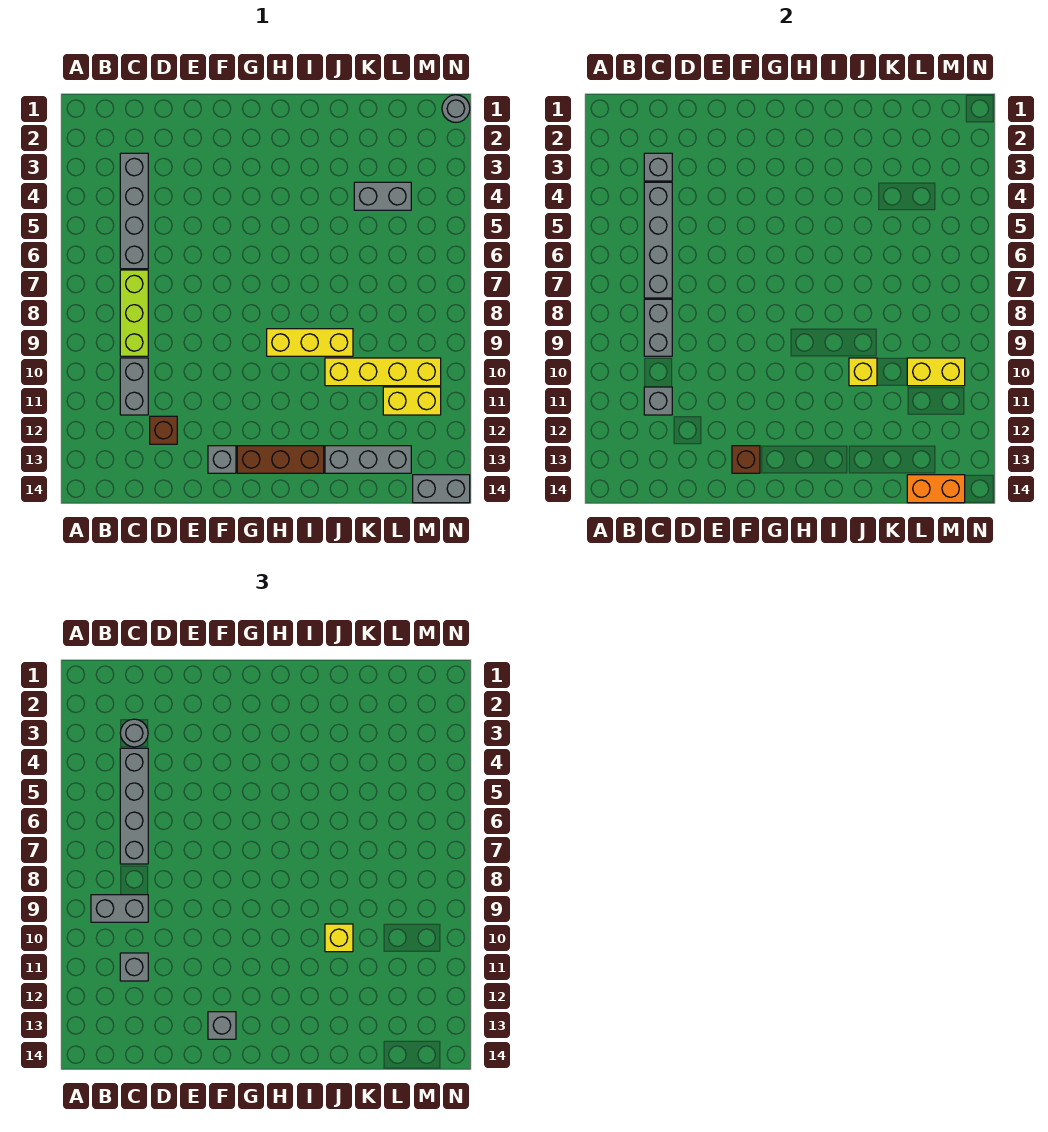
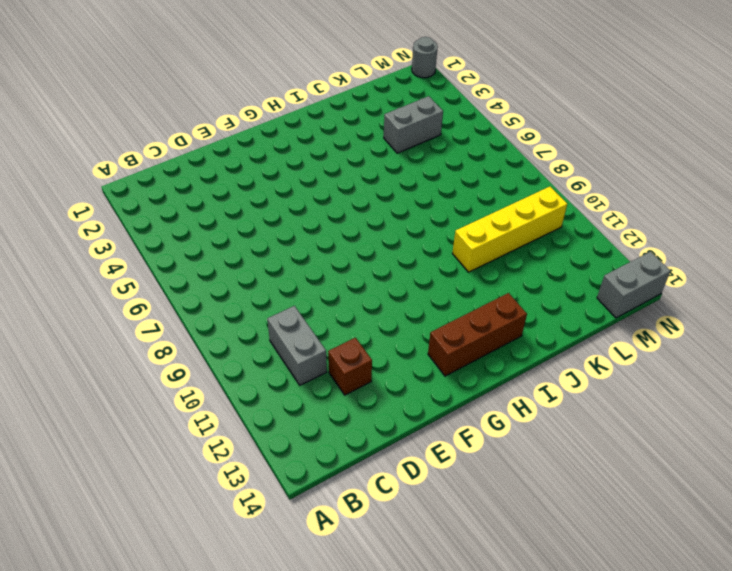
none -> grey brick C3:C6 level 1
none -> lime brick C7:C9 level 1
none -> grey brick F13 level 1

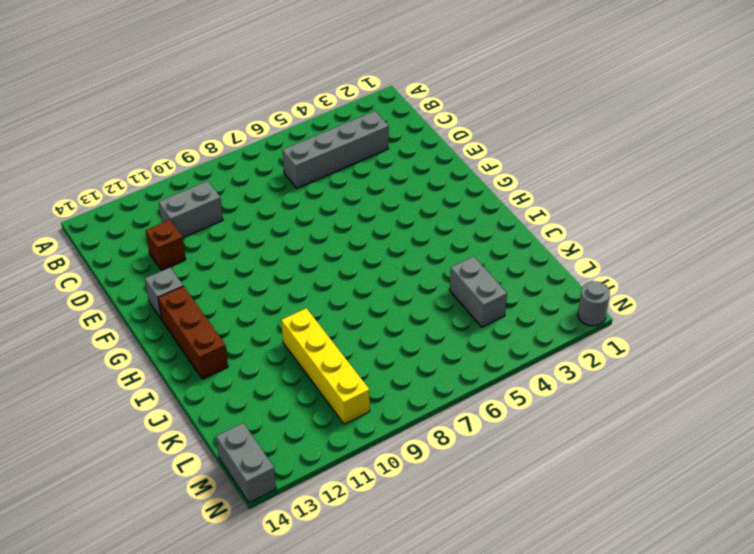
none -> lime brick C7:C9 level 1
none -> yellow brick H9:J9 level 1
none -> grey brick J13:L13 level 1

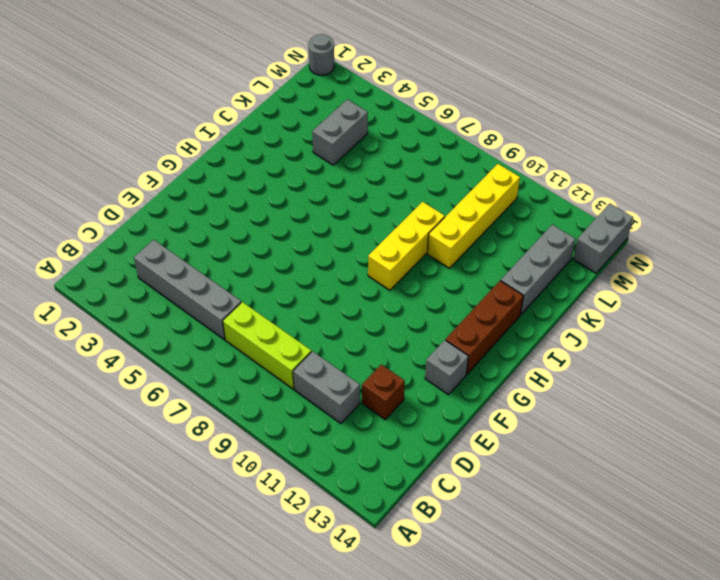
none -> yellow brick L11:M11 level 1
none -> grey brick C3 level 2
none -> grey brick C4:C7 level 2

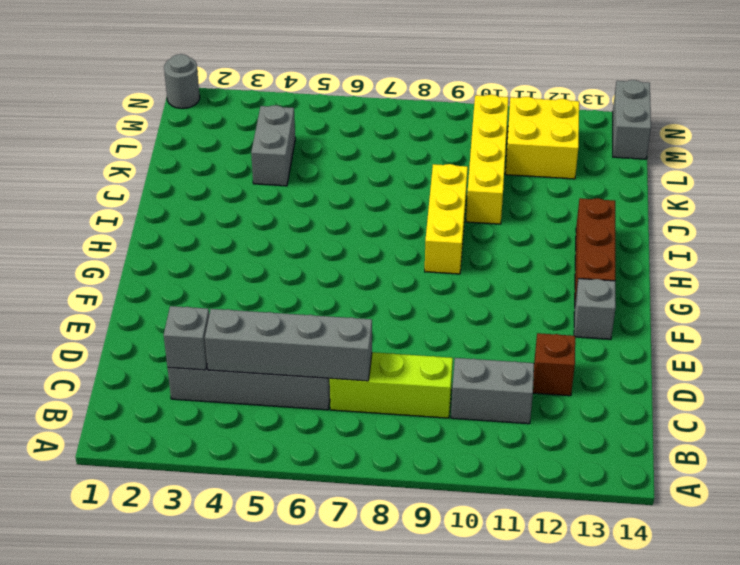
yellow brick L11:M12 level 1 -> yellow brick L11:M11 level 1
none -> grey brick J13:L13 level 1
none -> grey brick C8:C9 level 2
none -> grey brick C11 level 2

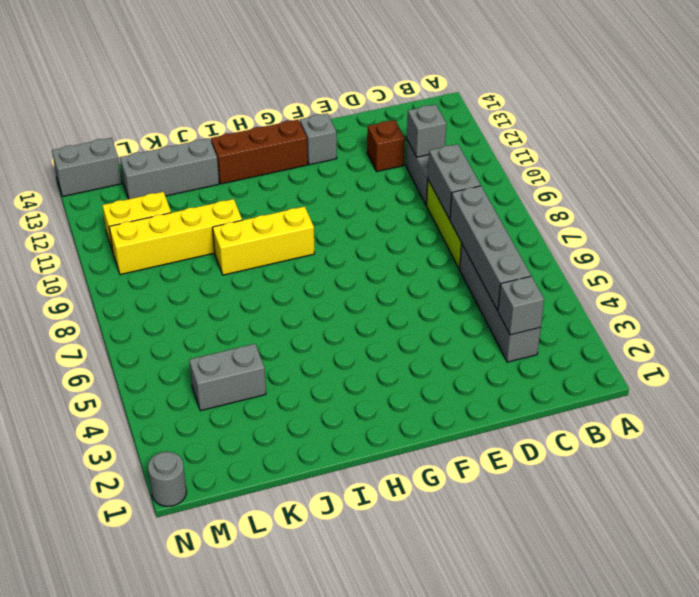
none -> brown brick F13 level 2
none -> yellow brick J10 level 2
none -> yellow brick L10:M10 level 2

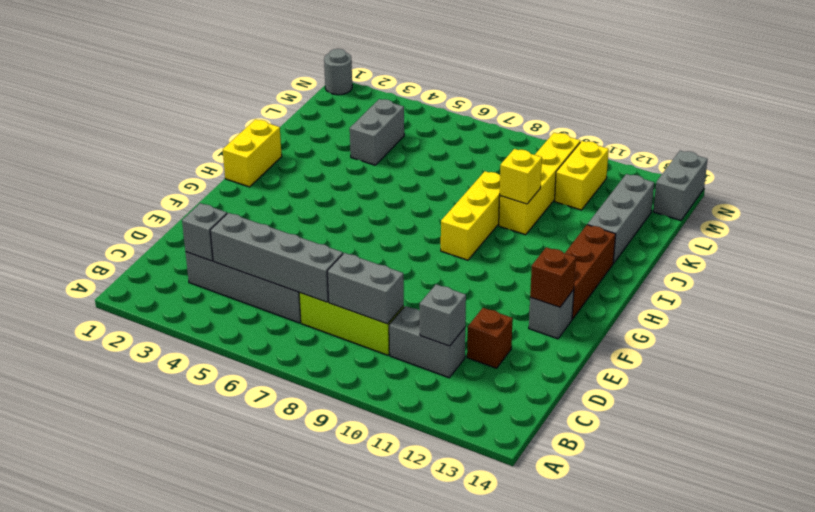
yellow brick H1:I1 level 1 -> yellow brick L10:M10 level 2
none -> orange brick L14:M14 level 2
none -> grey brick B9:C9 level 3
none -> grey round brick C3 level 3

